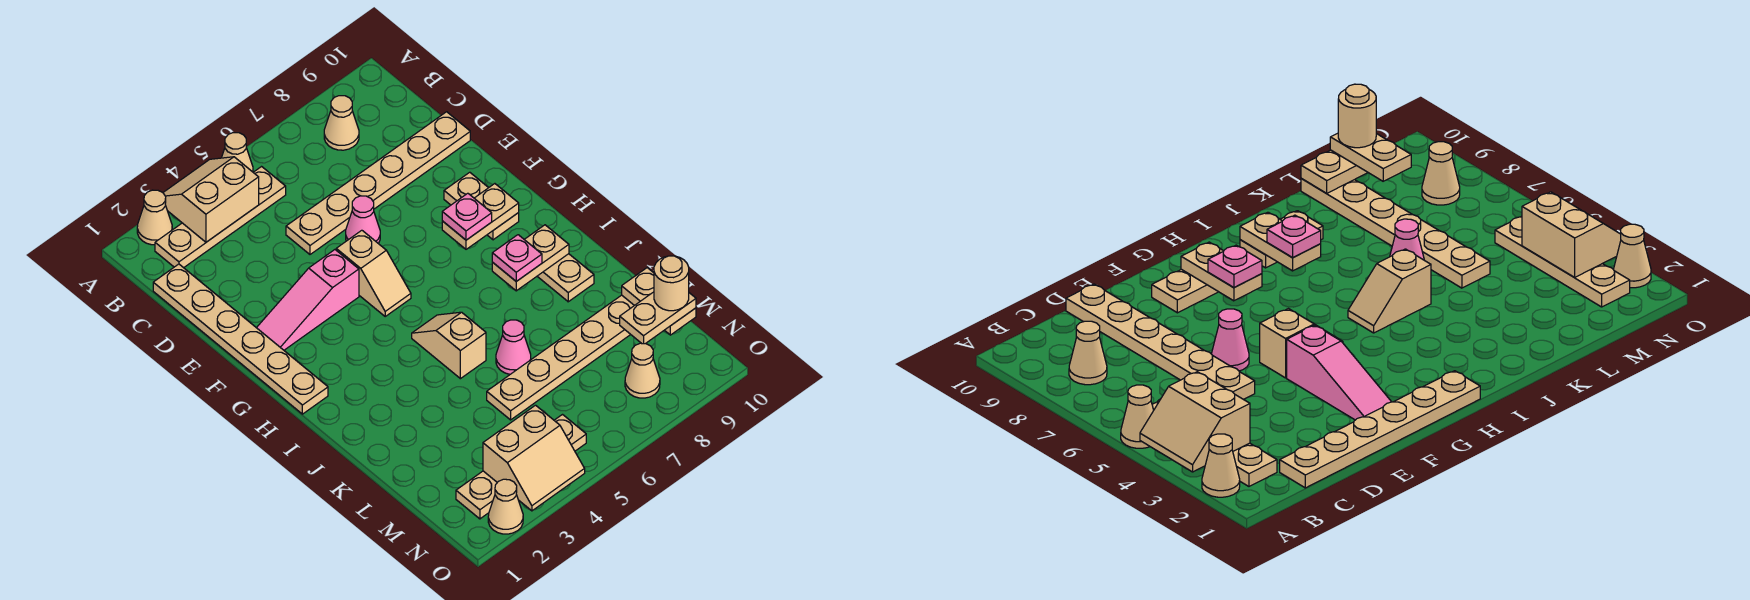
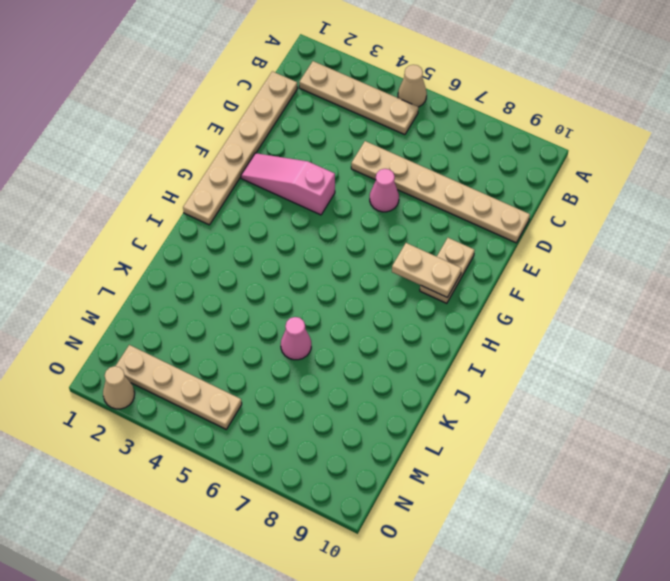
none -> tan cone A2 level 1
none -> tan cone B8 level 1
none -> tan slope F5:G5 level 1 top F

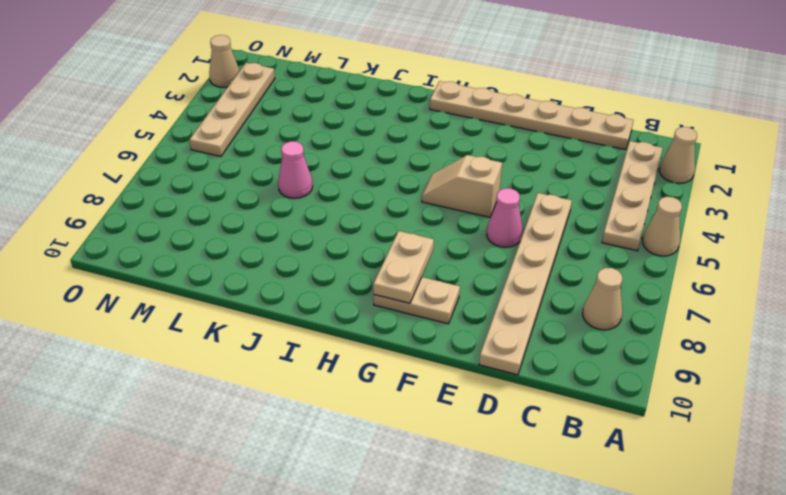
none -> pink slope F2:F4 level 1 top 4
none -> tan slope I5:J5 level 1 top J
none -> tan plate I9:J9 level 1

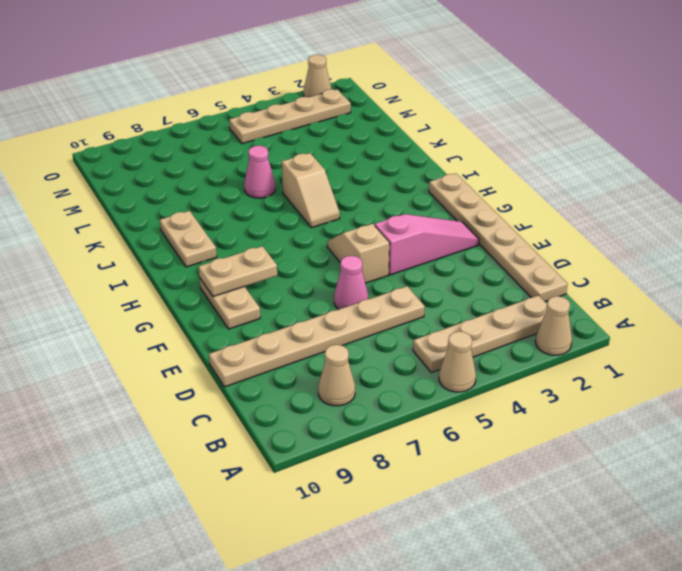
none -> tan plate L5:L10 level 1
none -> tan cone N8 level 1
none -> tan slope A3:B4 level 2 top B

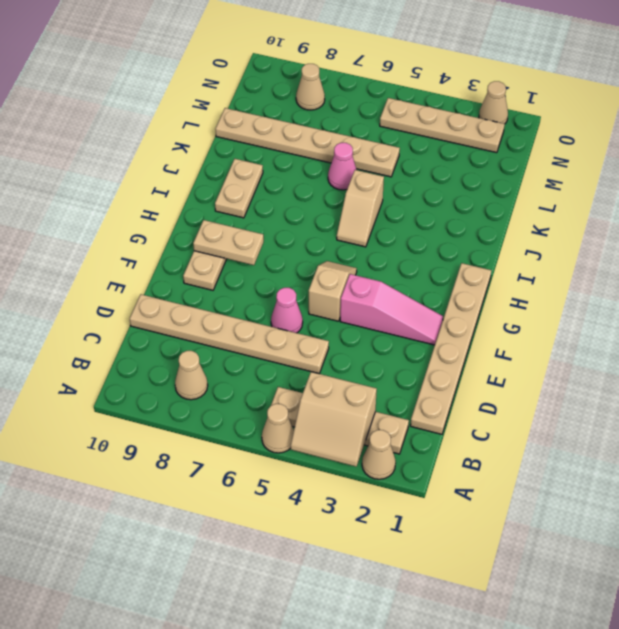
none -> tan plate I8:I9 level 2
none -> tan plate L10:M10 level 2
none -> tan slope N3:O4 level 2 top N

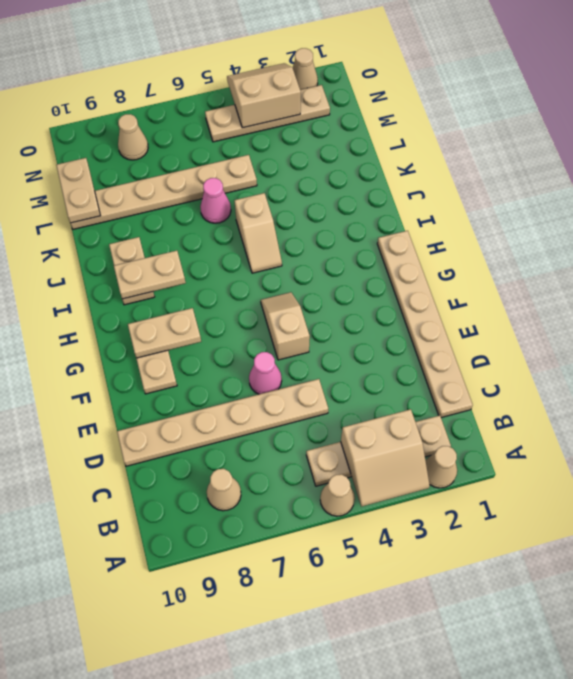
none -> pink slope F2:F4 level 1 top 4
none -> pink plate G8 level 3
none -> pink plate I8 level 3

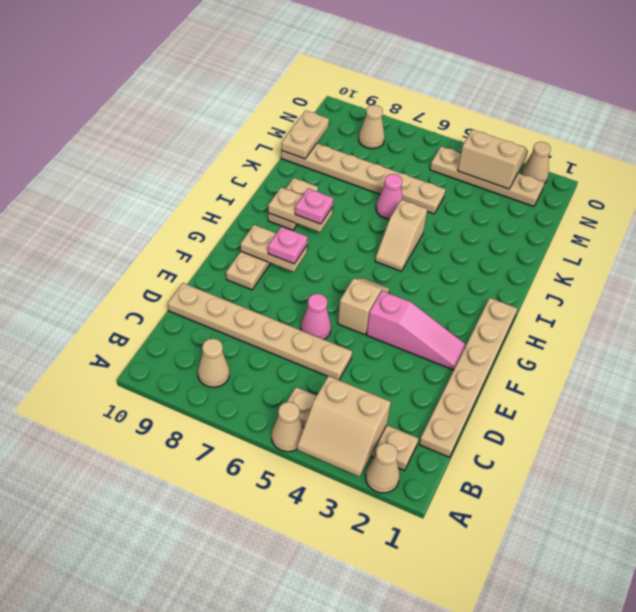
none -> tan plate M9:M10 level 3
none -> tan round brick M10 level 4

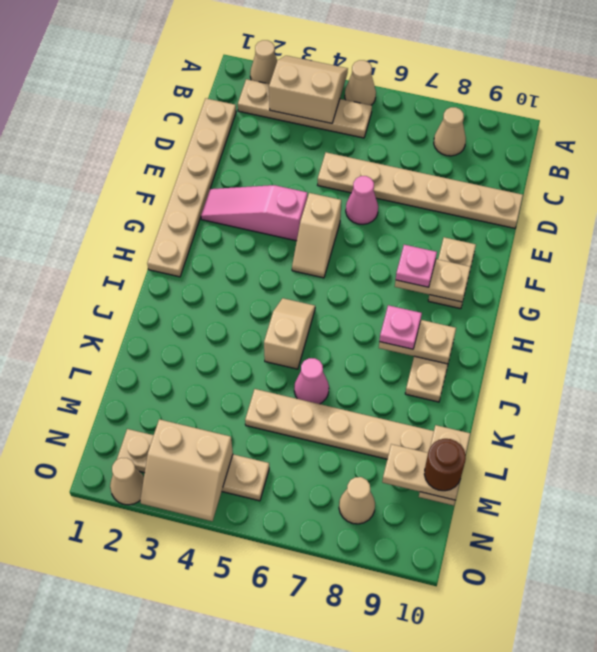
brown round brick M10 level 4 -> tan round brick M10 level 4

